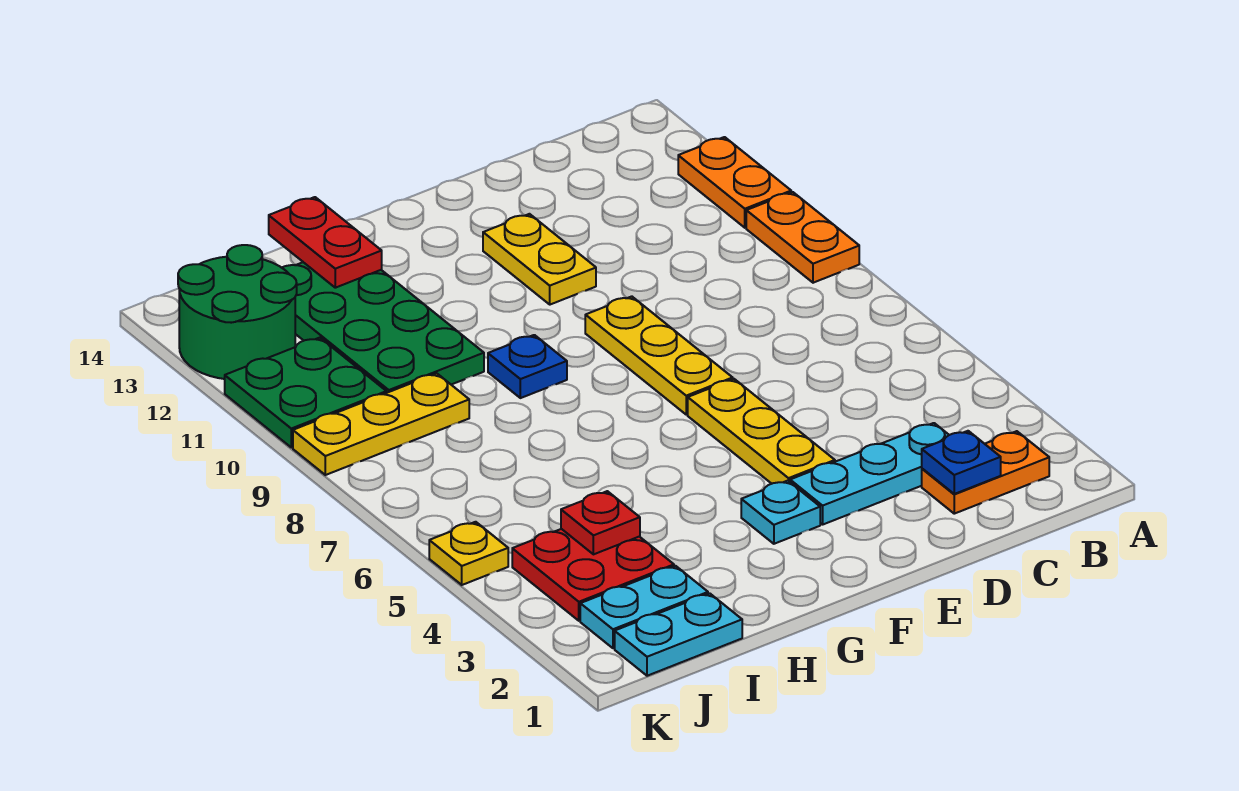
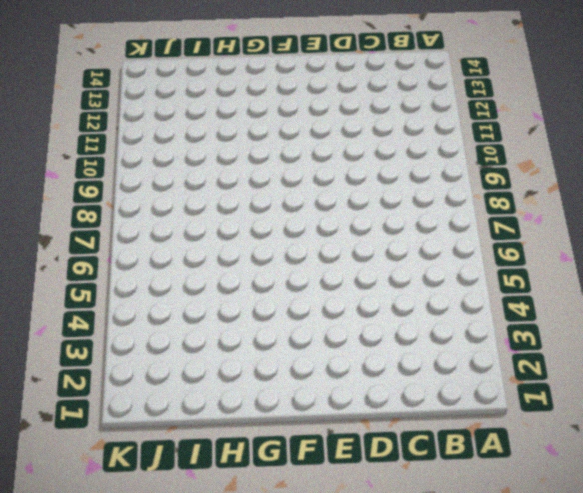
none -> orange plate A9:A10 level 1
none -> orange plate A11:A12 level 1
none -> orange plate B2:C2 level 1

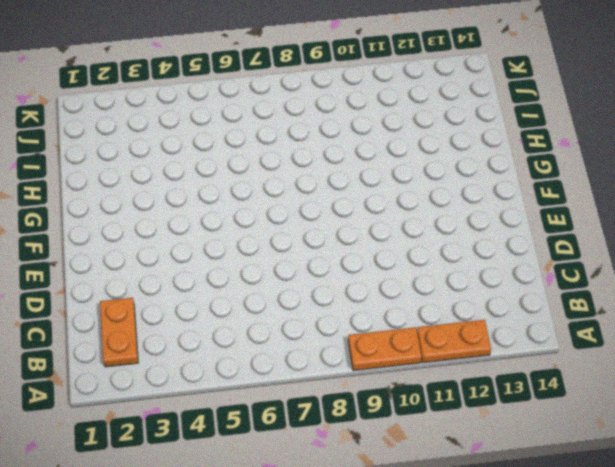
none -> cyan plate C3:E3 level 1
none -> yellow plate E4:E6 level 1
none -> yellow plate E7:E9 level 1

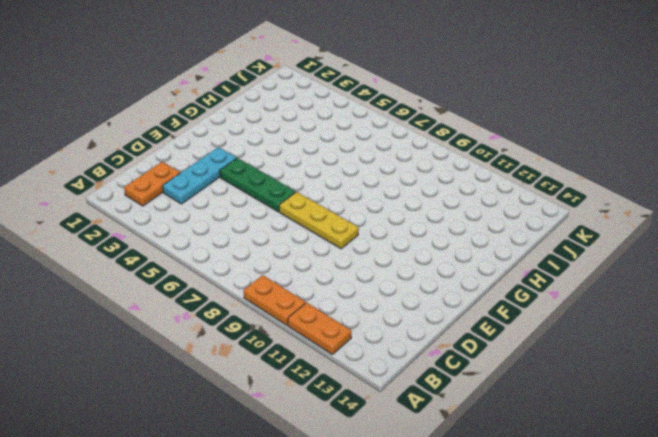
green plate E4:E6 level 1 -> yellow plate E4:E6 level 1
none -> yellow plate E11:E12 level 1
none -> cyan plate F3 level 1
none -> blue plate G9 level 1

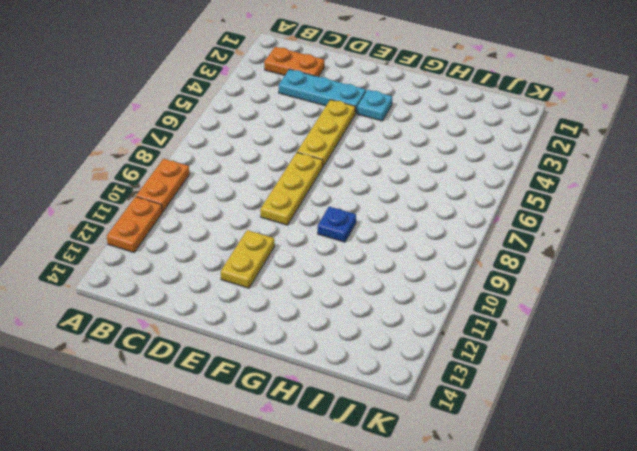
none -> green plate H10:I13 level 1
none -> cyan plate I1:J1 level 1
none -> cyan plate I2:J2 level 1

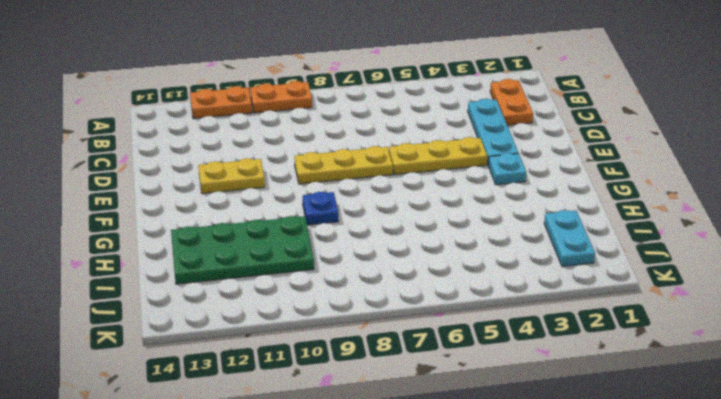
none -> cyan plate I1:J1 level 1
none -> red plate I3:J4 level 1
none -> yellow plate I9:K9 level 1

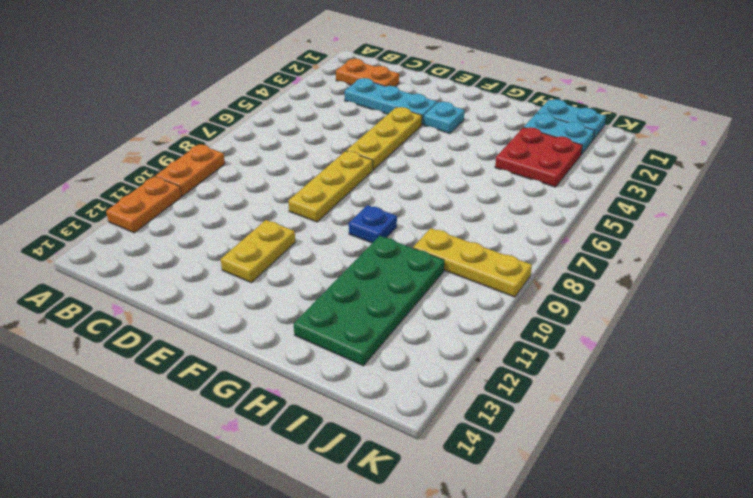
none -> green plate J10:K11 level 1
none -> green round brick J12:K13 level 1
none -> yellow plate K5 level 1

